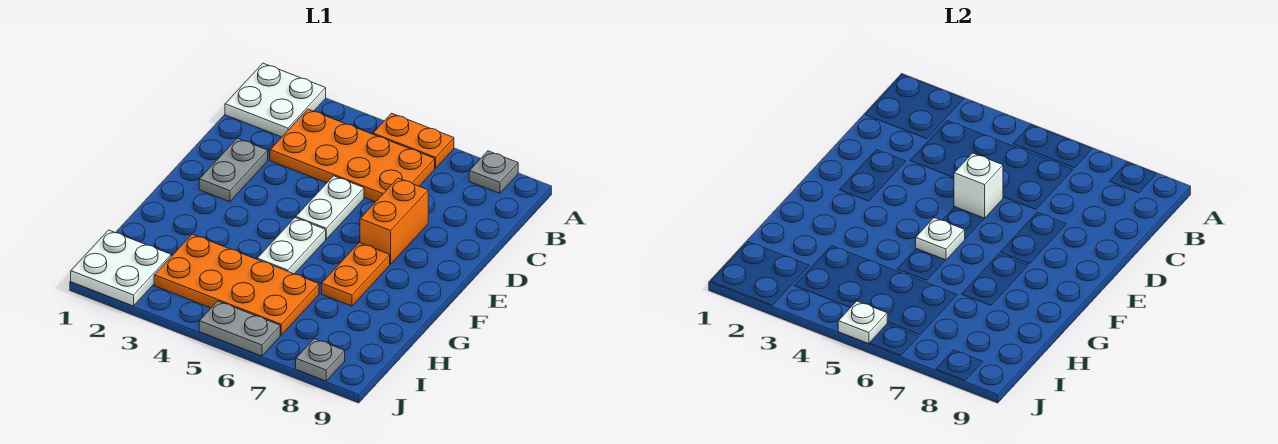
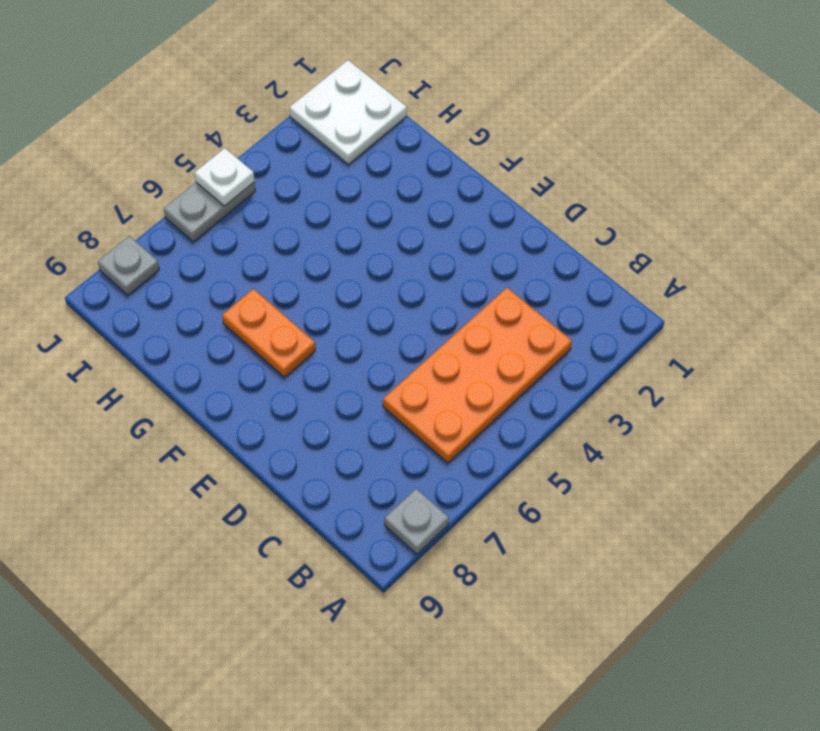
none -> white plate A1:B2 level 1
none -> orange plate A5:A6 level 1
none -> grey plate D2:E2 level 1

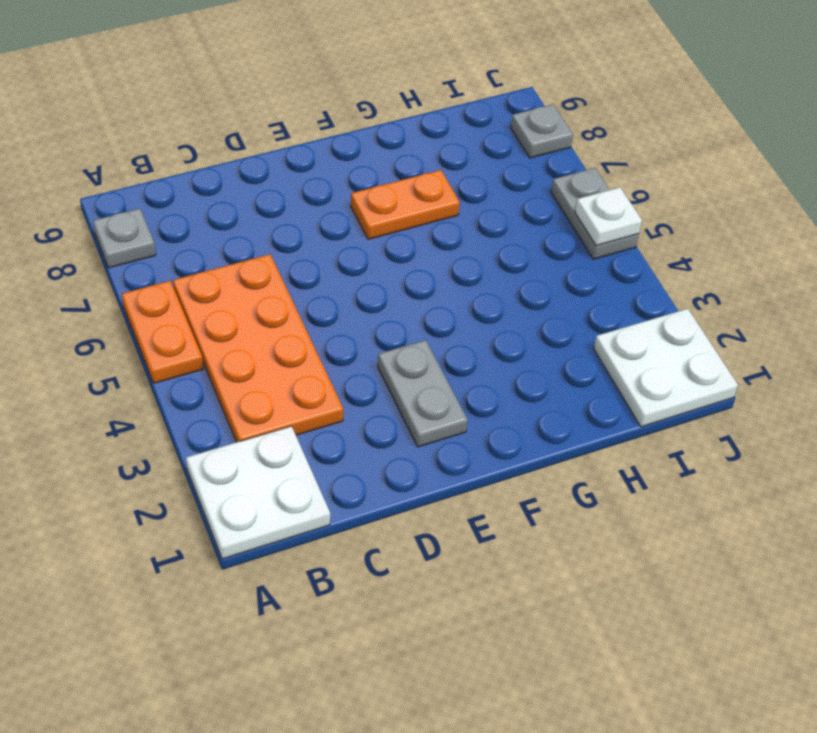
grey plate E2:E3 level 1 -> grey plate D2:E2 level 1
none -> white plate D5:E5 level 1
none -> orange brick D7:E7 level 1
none -> white plate F5:G5 level 1

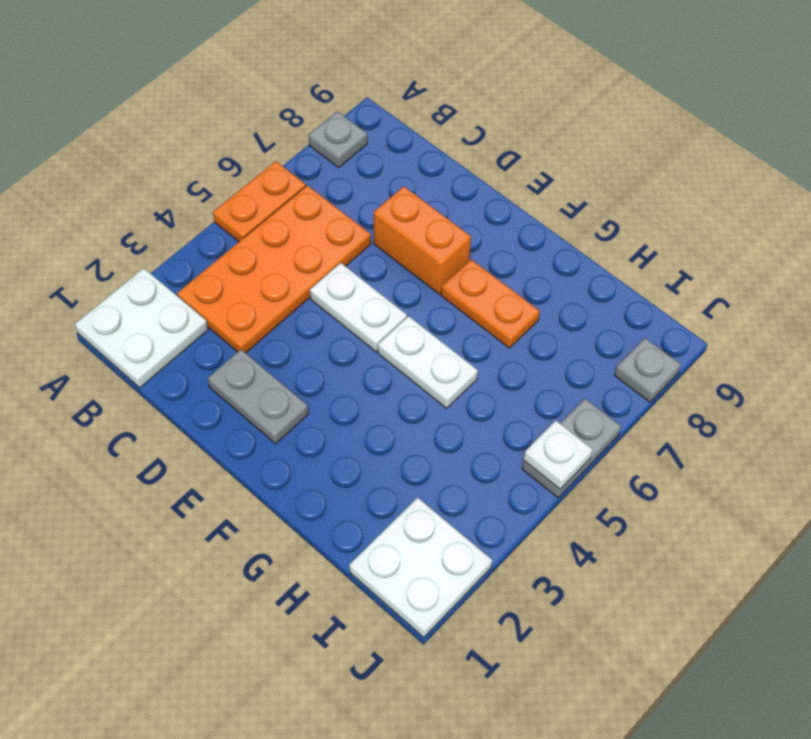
none -> orange plate H3:I6 level 1
none -> white brick D5 level 2
none -> white plate F5 level 2

